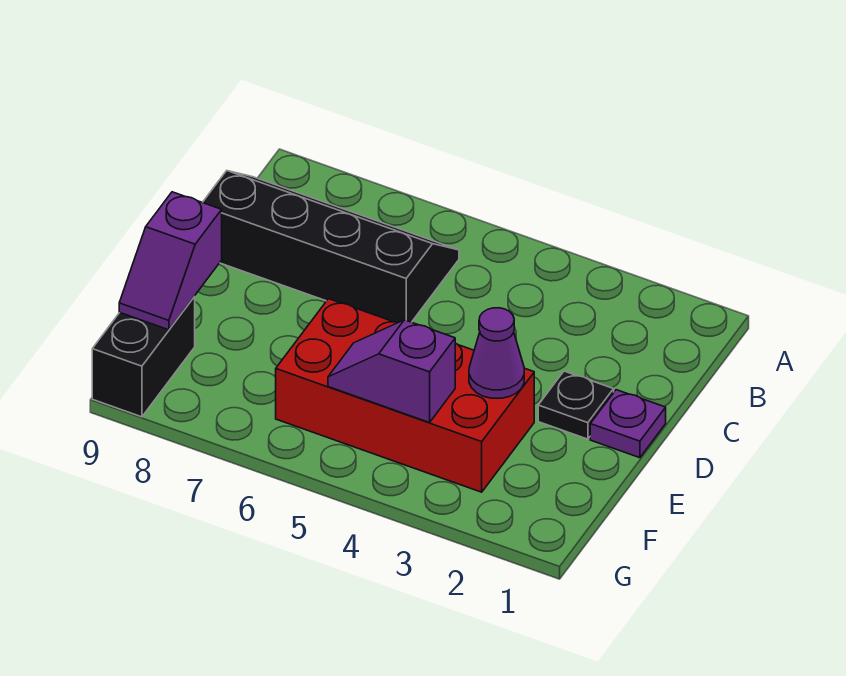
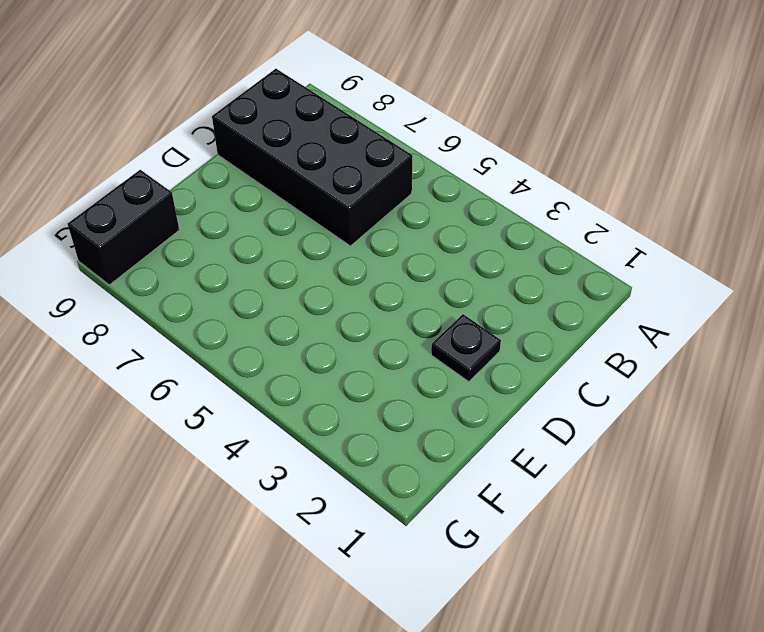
black brick B6:C9 level 1 -> black slope B6:C9 level 1 top C
none -> purple plate D1 level 1
none -> red brick E3:F6 level 1

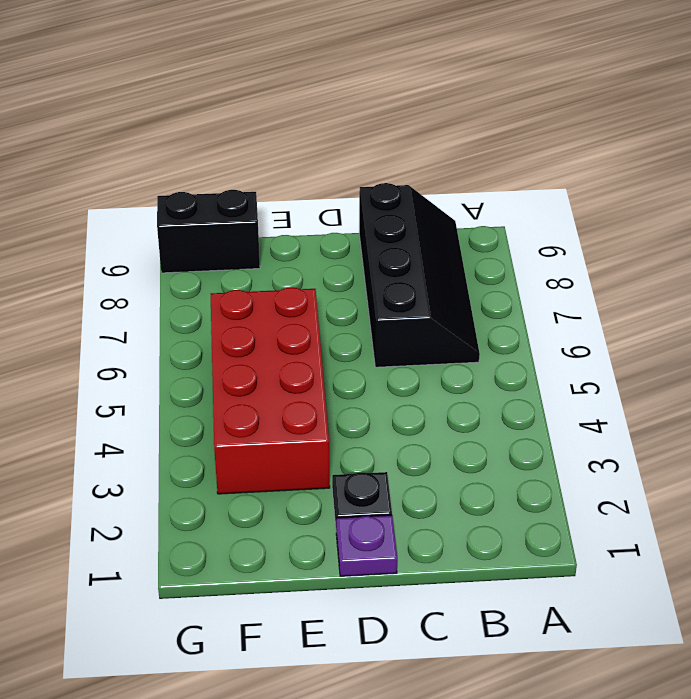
none -> purple cone E3 level 2
none -> purple slope E9:F9 level 2 top E

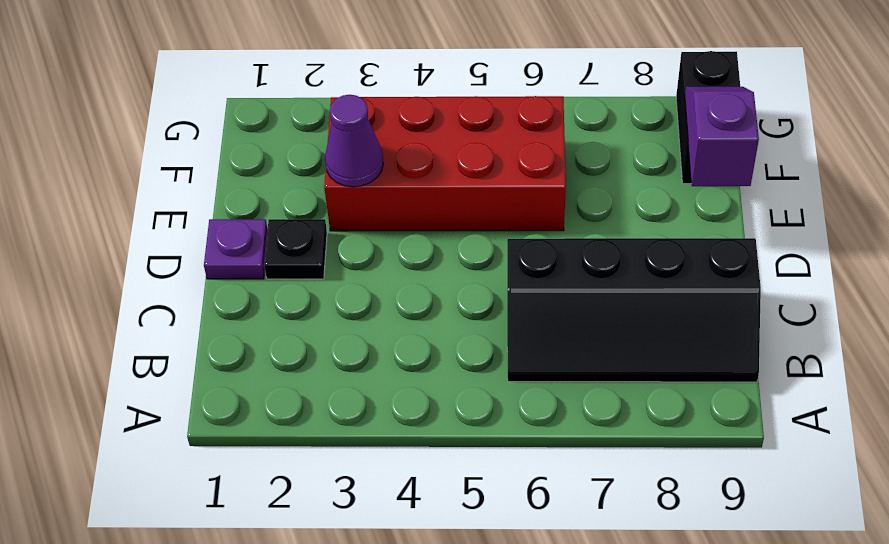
none -> purple slope F4:F5 level 2 top 4

